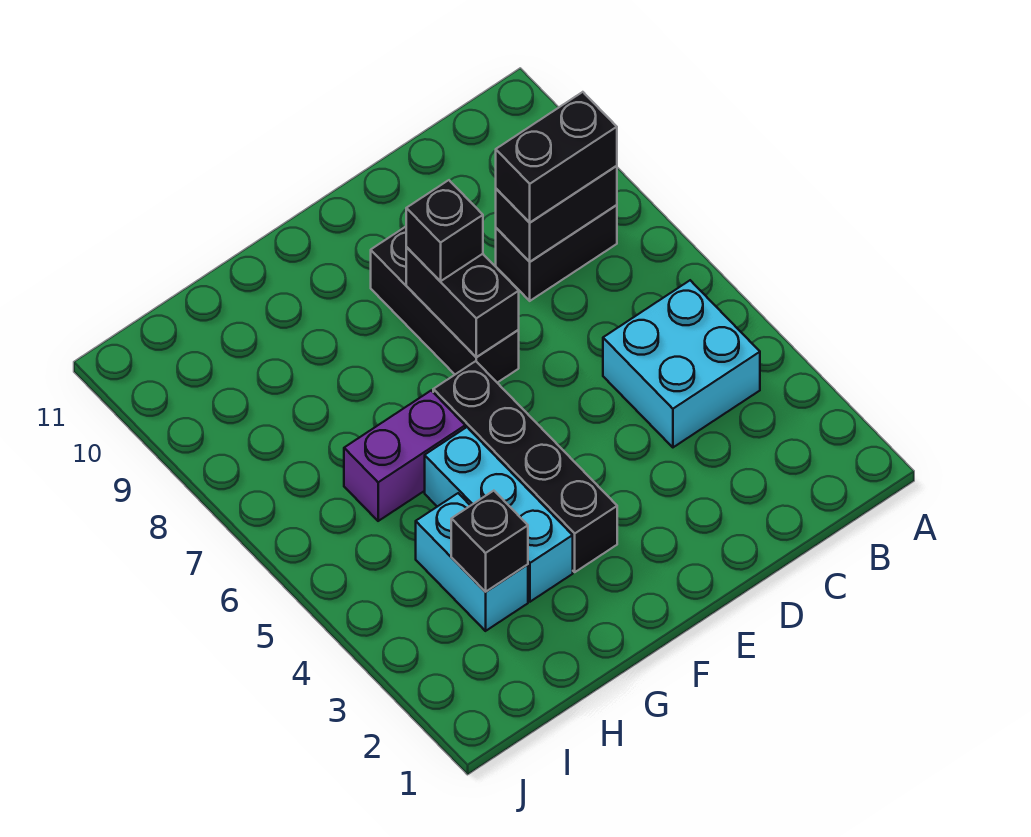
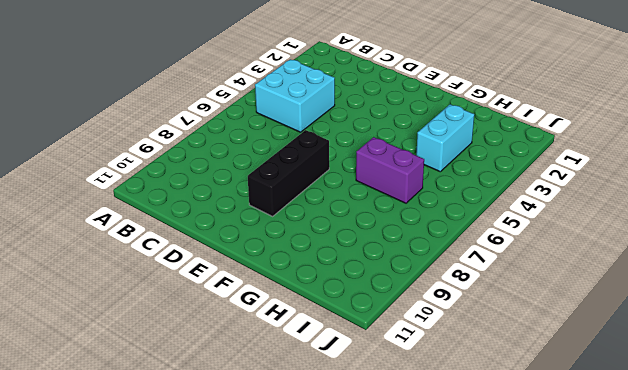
none -> black brick B8:C8 level 1
none -> black brick F3:F6 level 1
none -> cyan brick G3:G5 level 1

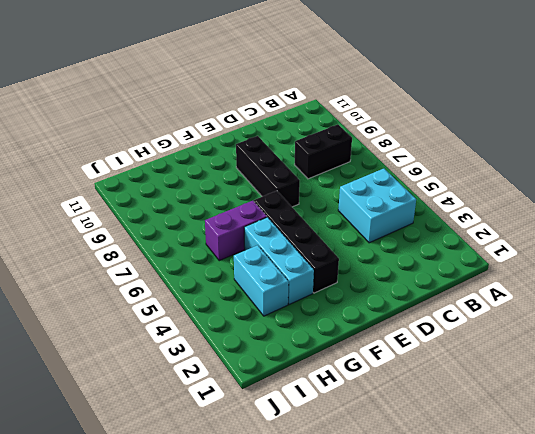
none -> black brick B8:C8 level 2
none -> black brick E7:E8 level 2
none -> black brick H3 level 2

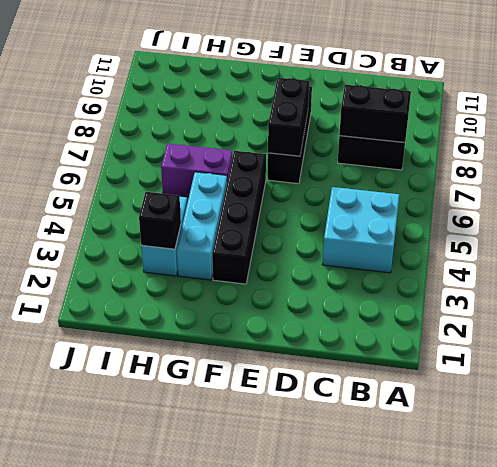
none -> black brick B8:C8 level 3
none -> black brick E8 level 3

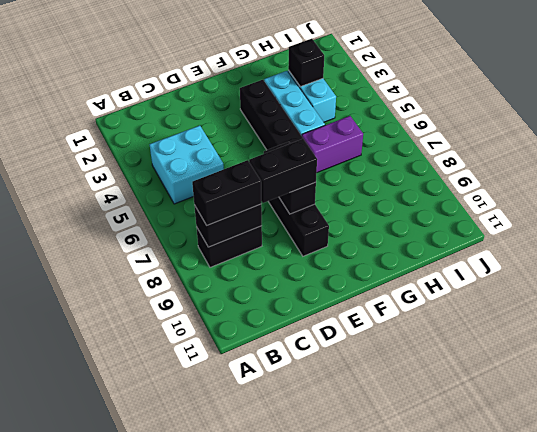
black brick D8:E8 level 3 -> black brick E8 level 3

